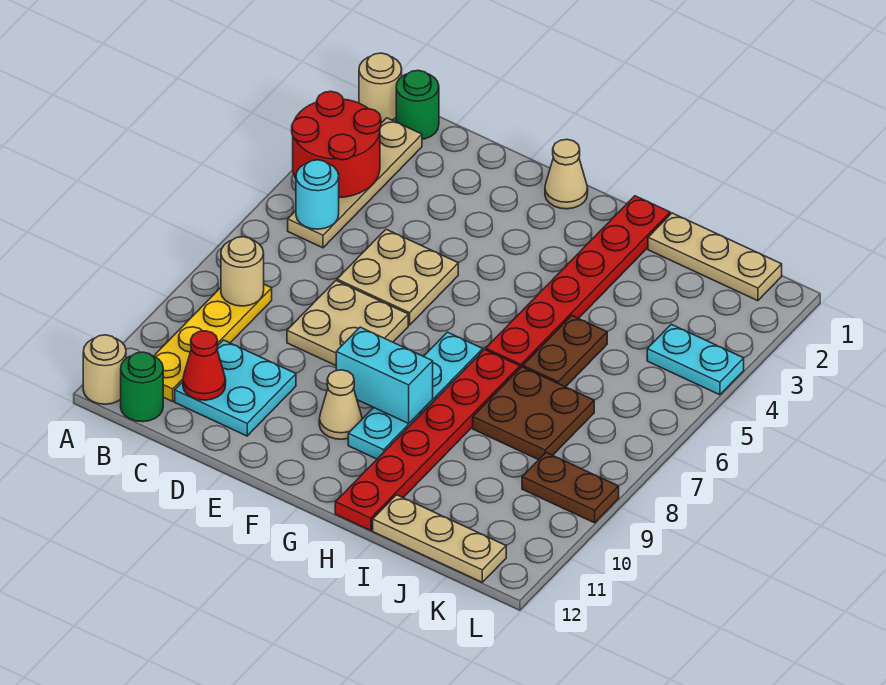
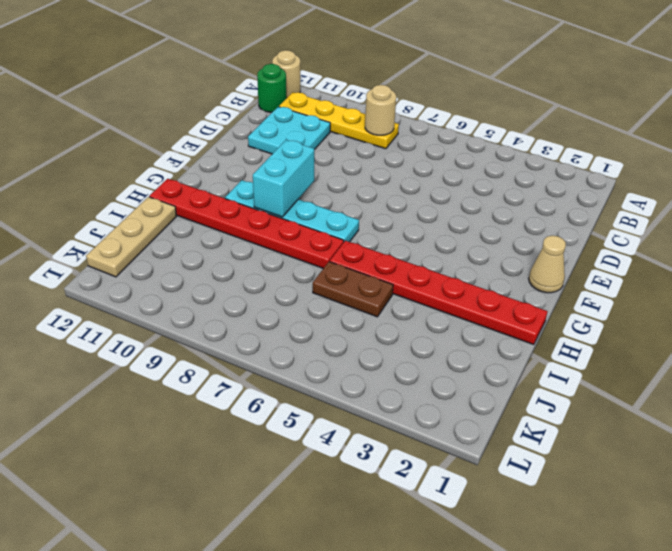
none -> tan round brick A1 level 1
none -> green round brick B1 level 1
none -> tan plate B2:B5 level 1

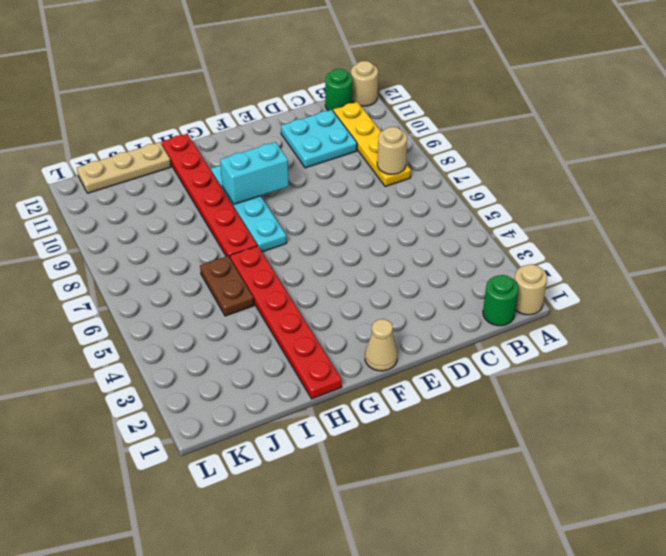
none -> tan plate B2:B5 level 1
none -> tan plate D5:E6 level 1
none -> tan plate D7:E8 level 1

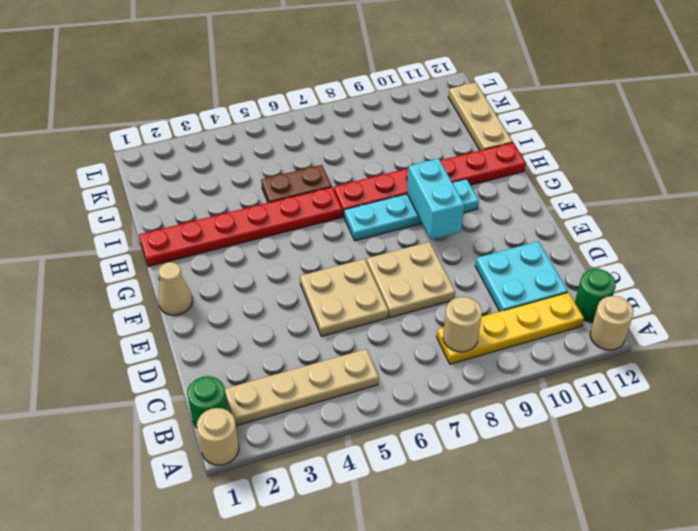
none -> tan cone F10 level 1
none -> tan plate I1:K1 level 1
none -> brown plate I7:J8 level 1

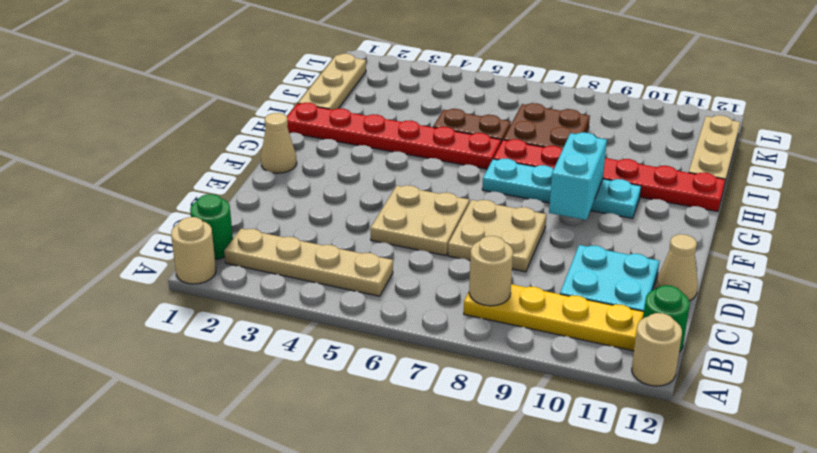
tan cone D12 level 1 -> tan cone F10 level 1
none -> cyan plate K4:L4 level 1
none -> brown plate K9:L9 level 1
none -> red round brick A3:B4 level 2

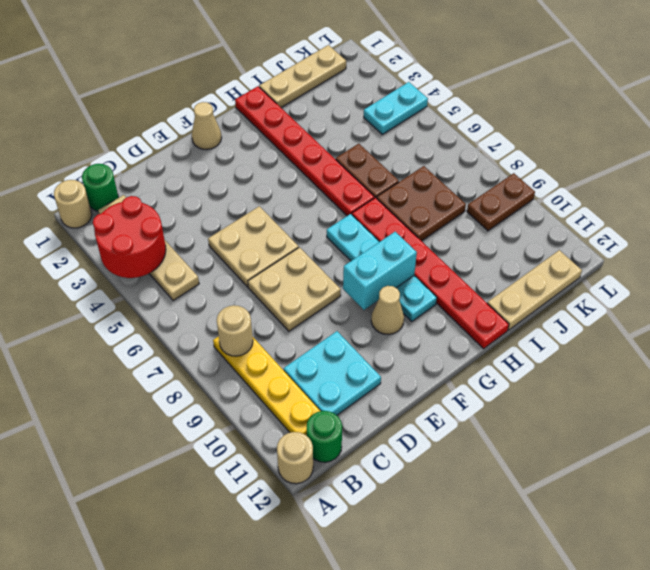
none -> cyan round brick B5 level 2
none -> red cone C11 level 2

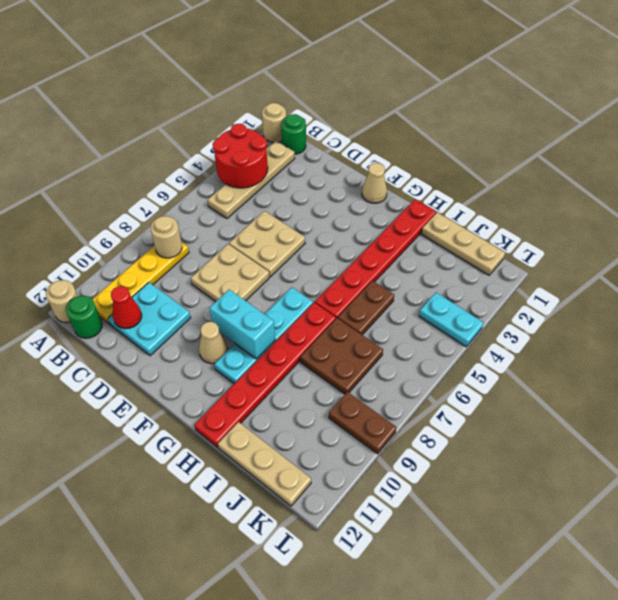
none -> cyan round brick B5 level 2

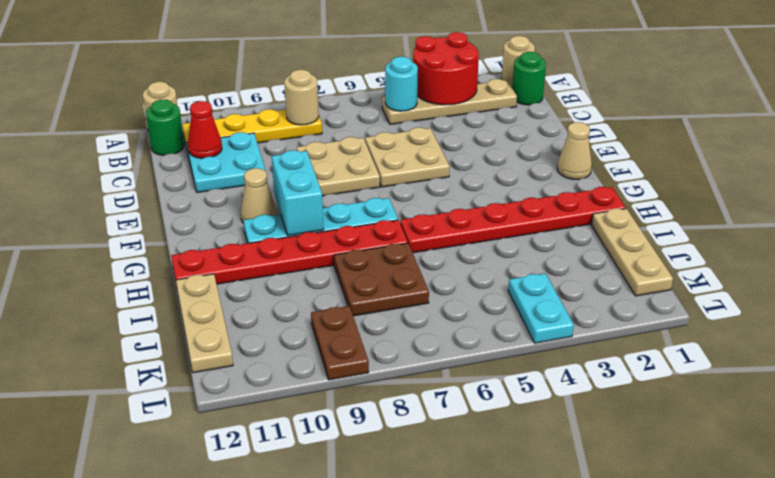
none -> brown plate I5:I6 level 1

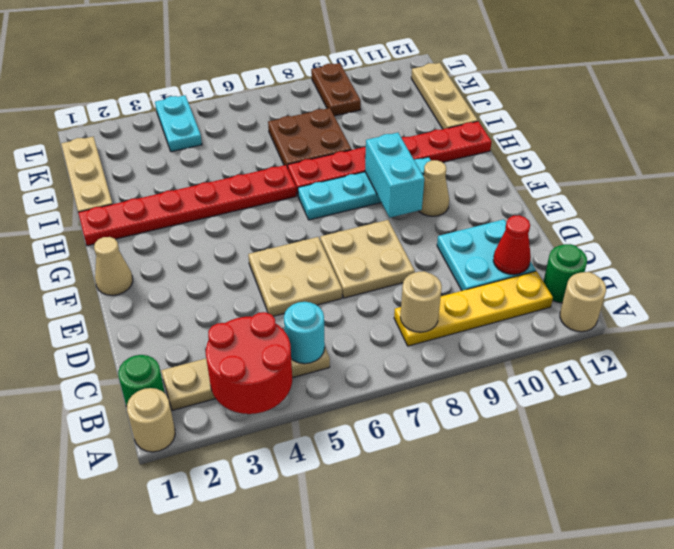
none -> brown plate I5:I6 level 1

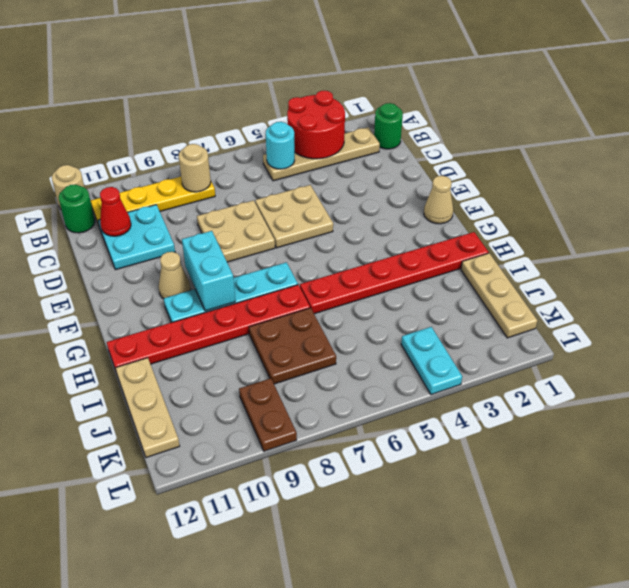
none -> tan round brick A1 level 1
none -> brown plate I5:I6 level 1

